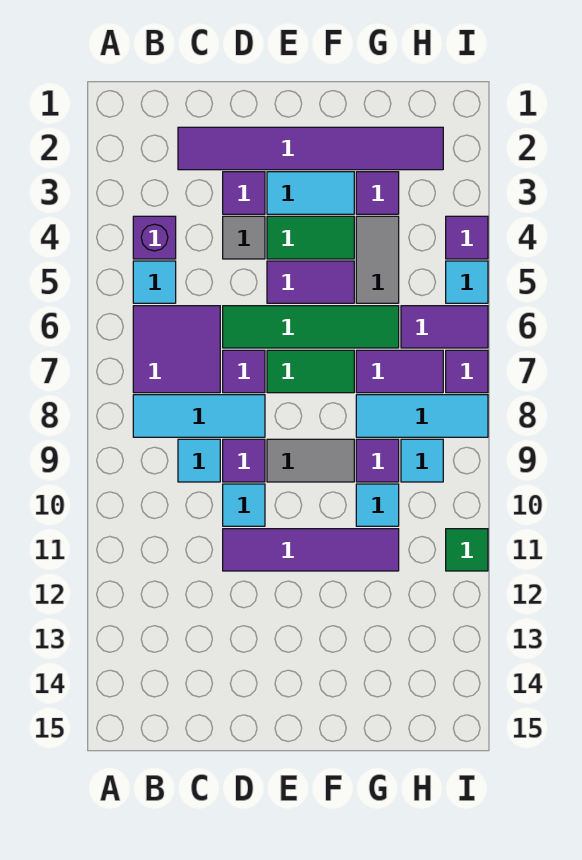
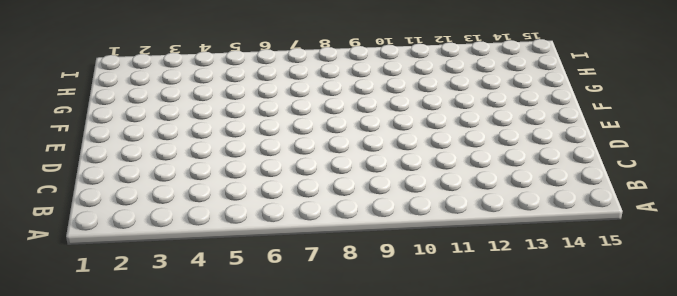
none -> purple brick B4 level 1
none -> cyan tile B5 level 1
none -> purple tile B6:C7 level 1
none -> cyan tile B8:D8 level 1

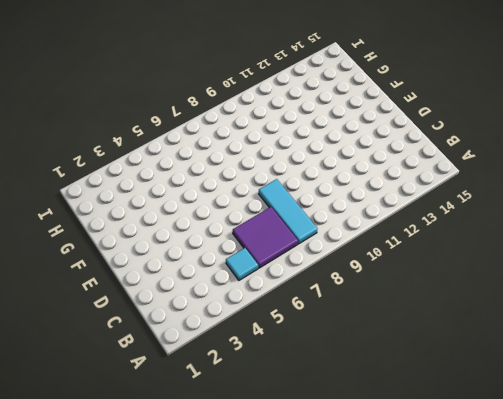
none -> purple brick B4 level 1
none -> purple tile C2:H2 level 1
none -> cyan tile C9 level 1
none -> purple tile D3 level 1

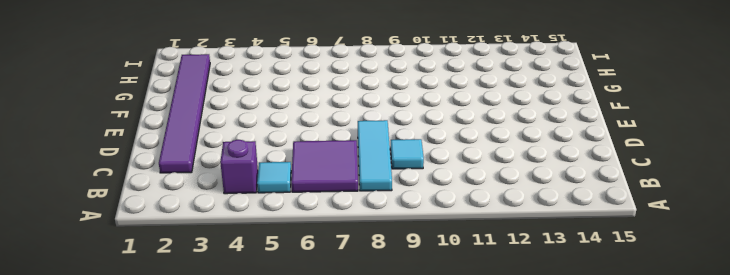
none -> purple tile D3 level 1
none -> grey tile D4 level 1
none -> green tile D6:G6 level 1
none -> purple tile D7 level 1

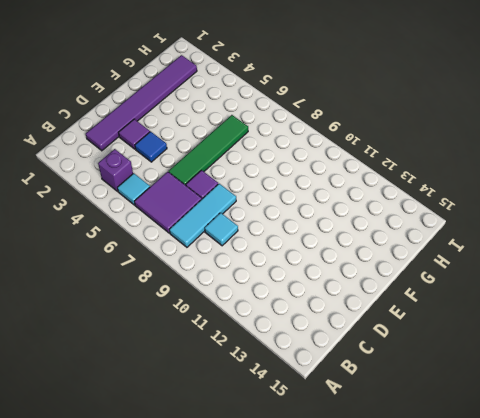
blue tile D4 level 1 -> grey tile D4 level 1
none -> purple tile D9 level 1
none -> cyan tile D10 level 1
none -> purple tile D11:G11 level 1
none -> cyan tile E3:F3 level 1

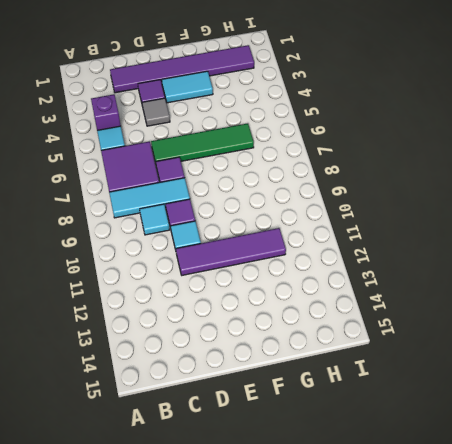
none -> green tile E4:F4 level 1
none -> purple tile E5:F5 level 1
none -> green tile E7:F7 level 1
none -> grey tile E9:F9 level 1

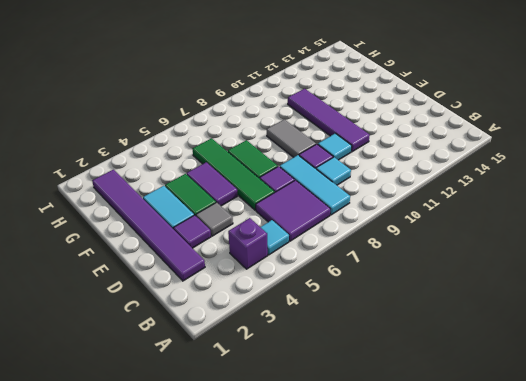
none -> purple tile G3 level 1
none -> grey tile G4:G5 level 1
none -> purple tile G7:H7 level 1
none -> cyan tile G8:I8 level 1

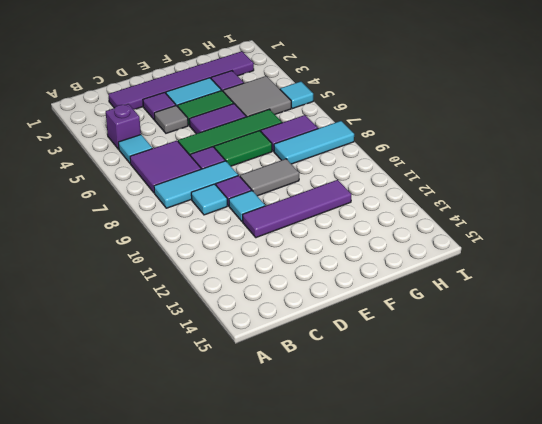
grey tile G4:H5 level 1 -> grey tile G4:G5 level 1
none -> purple tile G9 level 1
none -> cyan tile G10 level 1
none -> purple tile H6:I6 level 1
none -> cyan tile H9 level 1

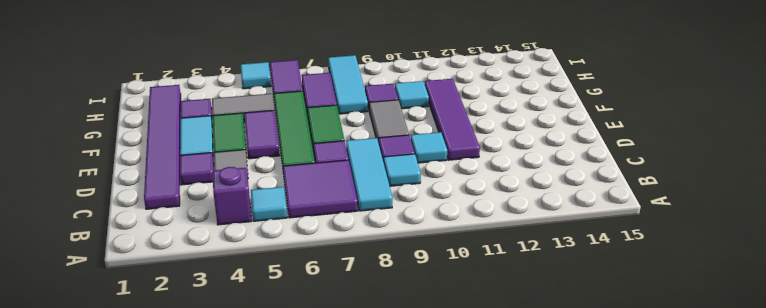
none -> cyan tile H9 level 1
none -> purple tile I4 level 1
none -> purple tile I7 level 1
none -> green tile I11 level 1

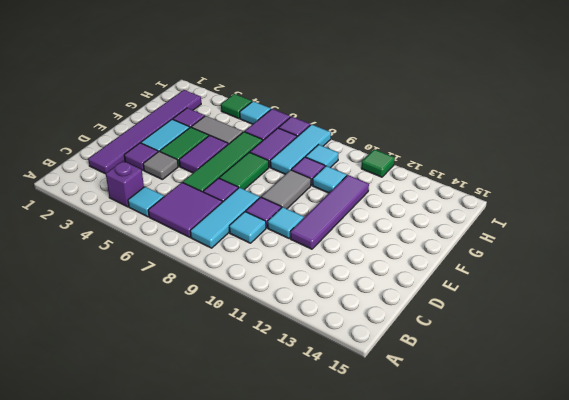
green tile I4 level 1 -> purple tile I4 level 1

